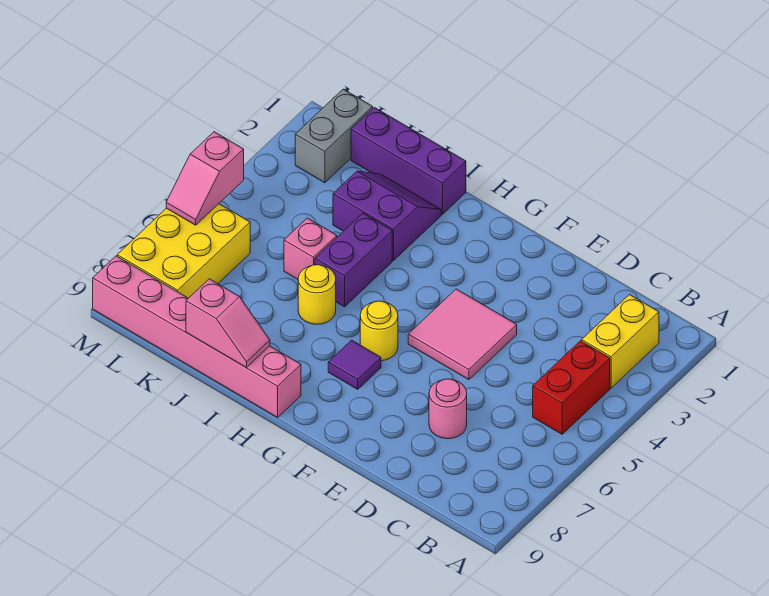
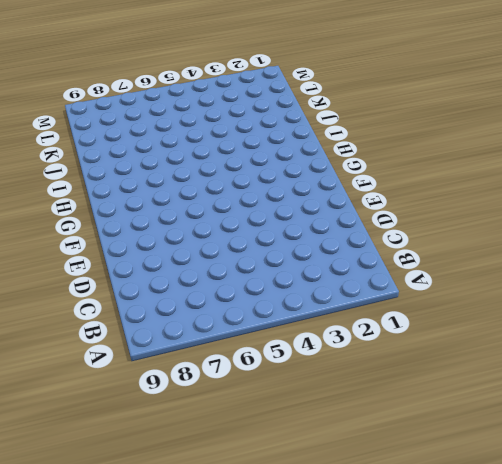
none -> yellow brick B2:B3 level 1
none -> red brick B4:B5 level 1
none -> pink round brick D7 level 1

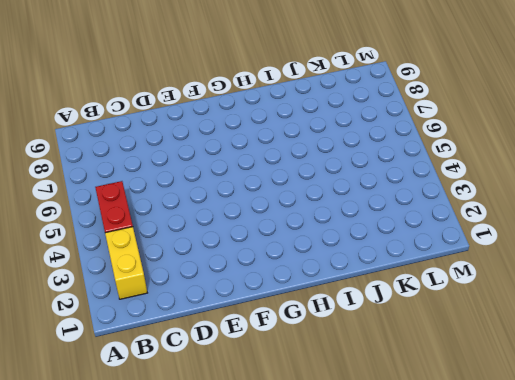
none -> pink round brick D7 level 1
none -> pink tile E4:F5 level 1
none -> yellow round brick G6 level 1

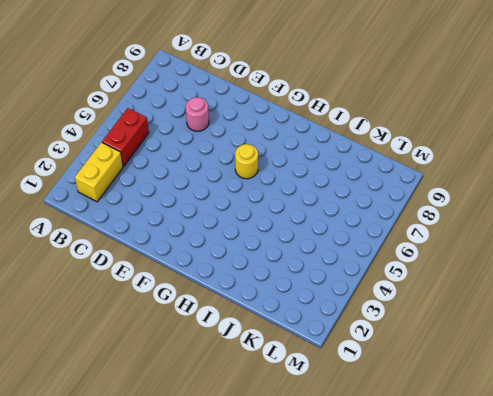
none -> pink tile E4:F5 level 1
none -> purple tile G7 level 1
none -> pink brick H9:M9 level 1

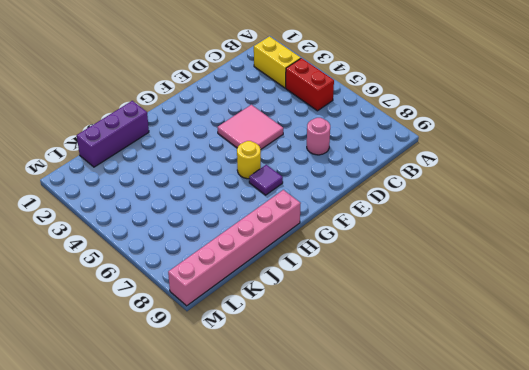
none -> purple slope I2:J3 level 1 top 3
none -> purple brick I4:I5 level 1
none -> yellow round brick I6 level 1

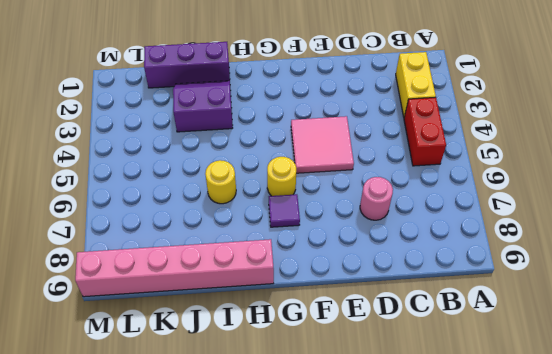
none -> purple brick I4:I5 level 1
none -> pink brick J5 level 1
none -> grey brick L1:L2 level 1

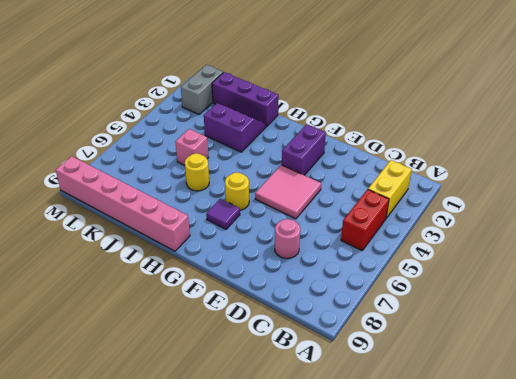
purple brick F2:F3 level 1 -> purple brick I4:I5 level 1
none -> yellow brick L6:M8 level 1
none -> pink slope I9:J9 level 2 top J
none -> pink slope M5:M6 level 2 top 5

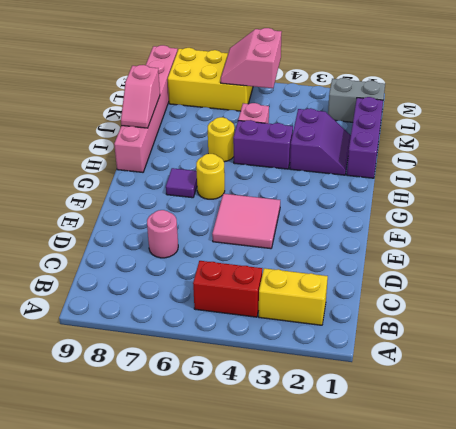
pink slope L5:M6 level 2 top 5 -> pink slope M5:M6 level 2 top 5

